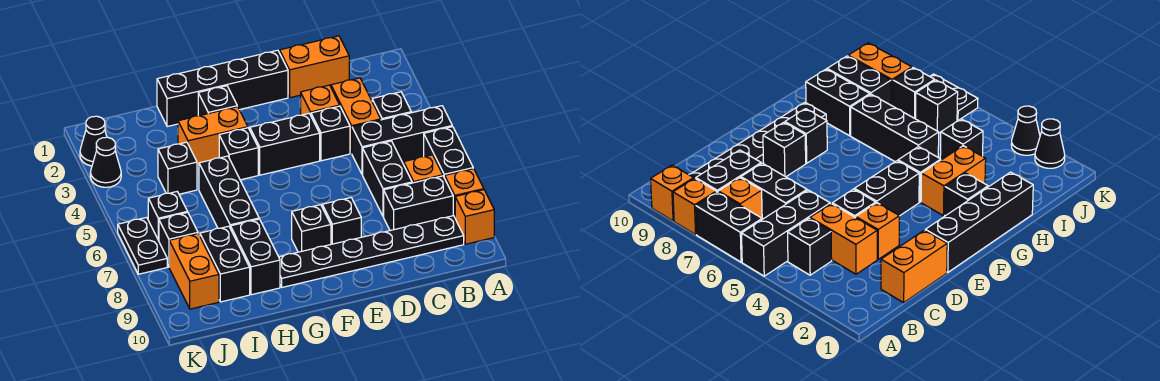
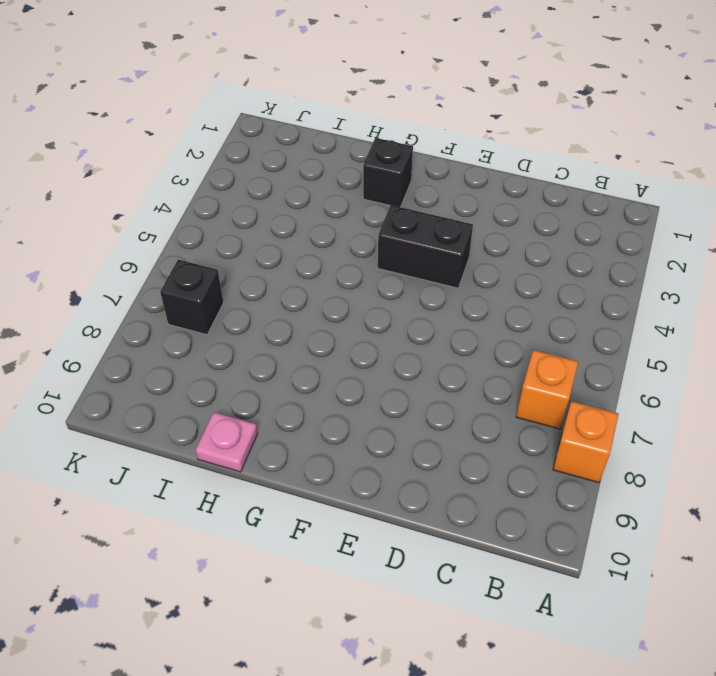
pink plate H10 level 1 -> none
none -> black brick A5:C5 level 1
none -> black brick A6:A7 level 1
none -> orange brick A9 level 1
none -> black brick B4 level 1

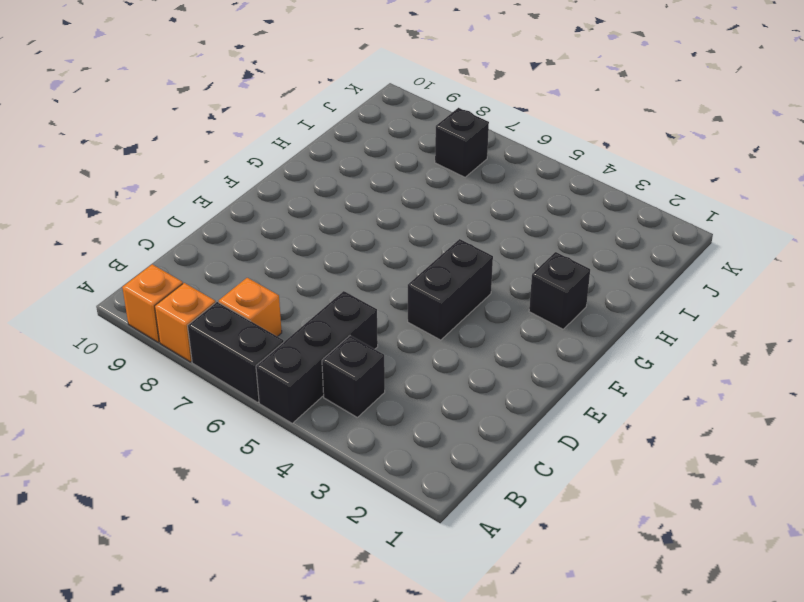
none -> black brick B8:C8 level 1
none -> black plate B9:G9 level 1
none -> orange brick C1:D1 level 1
none -> orange brick C3:C4 level 1

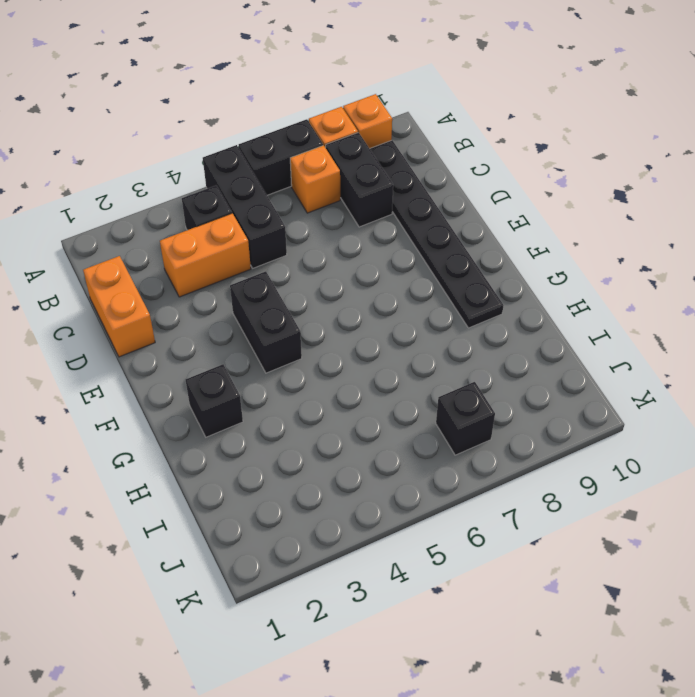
none -> black brick C6:C7 level 1
none -> orange brick D3 level 1
none -> black brick D4 level 1
none -> black brick E1:H1 level 1

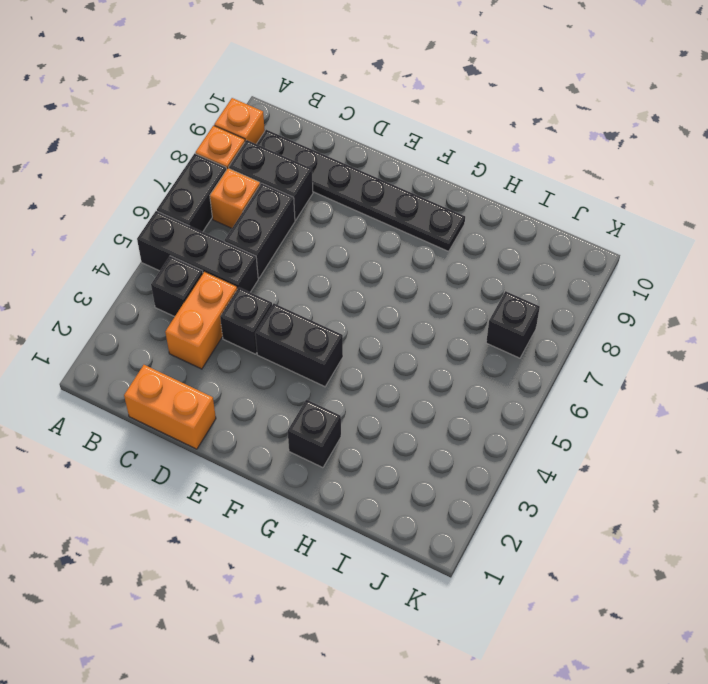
none -> orange brick D3 level 1
none -> black brick E1:H1 level 1
none -> black brick E8 level 1
none -> black brick F8 level 1

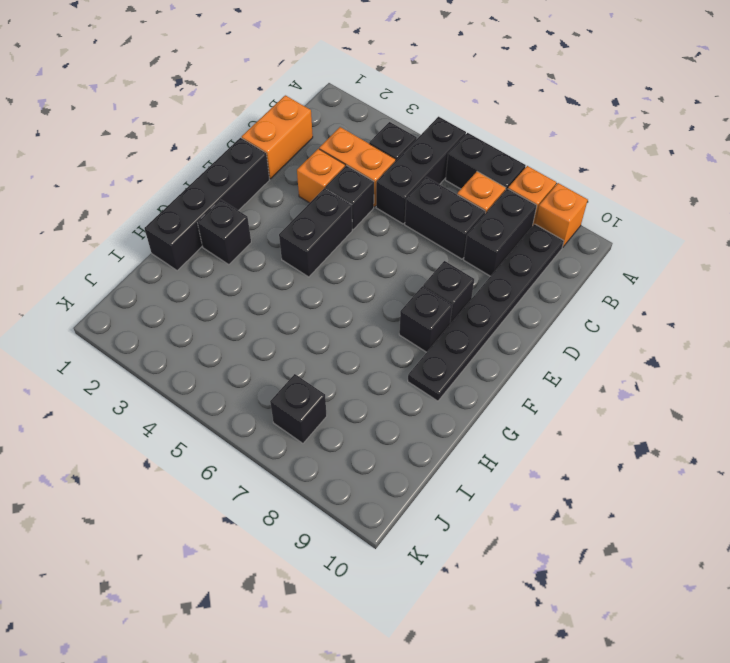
none -> orange brick G3:H3 level 1
none -> black brick G4 level 1
none -> black brick H5:H7 level 1
none -> black brick H8:H9 level 1

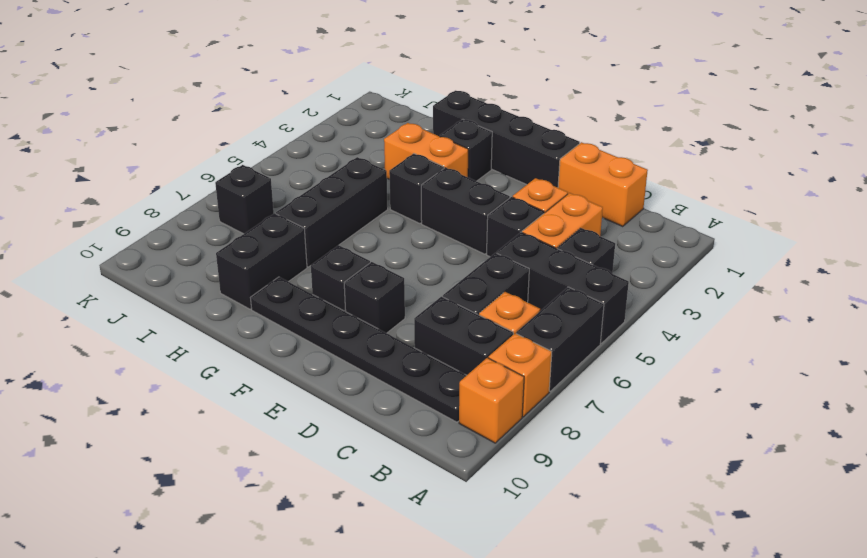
none -> black brick I4 level 1
none -> black brick I8:I9 level 1
none -> black brick J6 level 1
none -> orange brick J8:J9 level 1

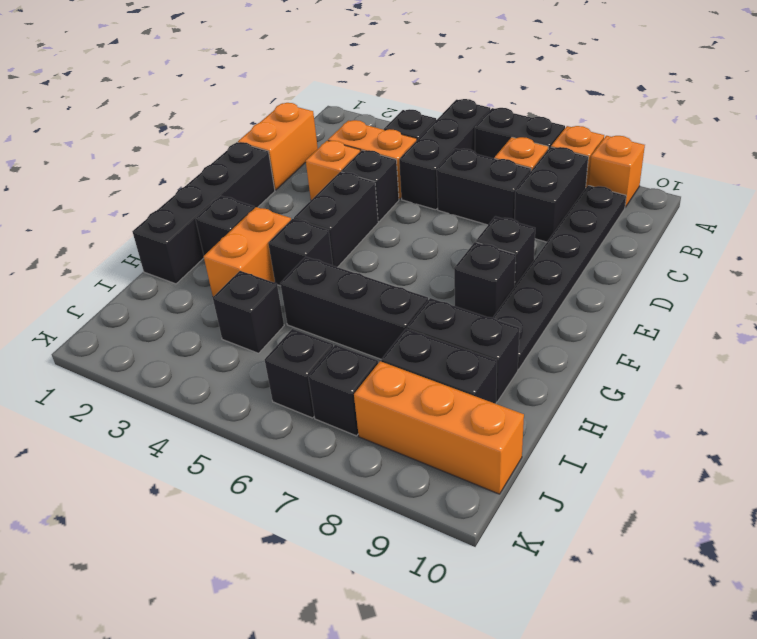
orange brick J8:J10 level 1 -> orange brick J8:J9 level 1
none -> black cone K2 level 1
none -> black cone K3 level 1
none -> black plate K6:K7 level 1

